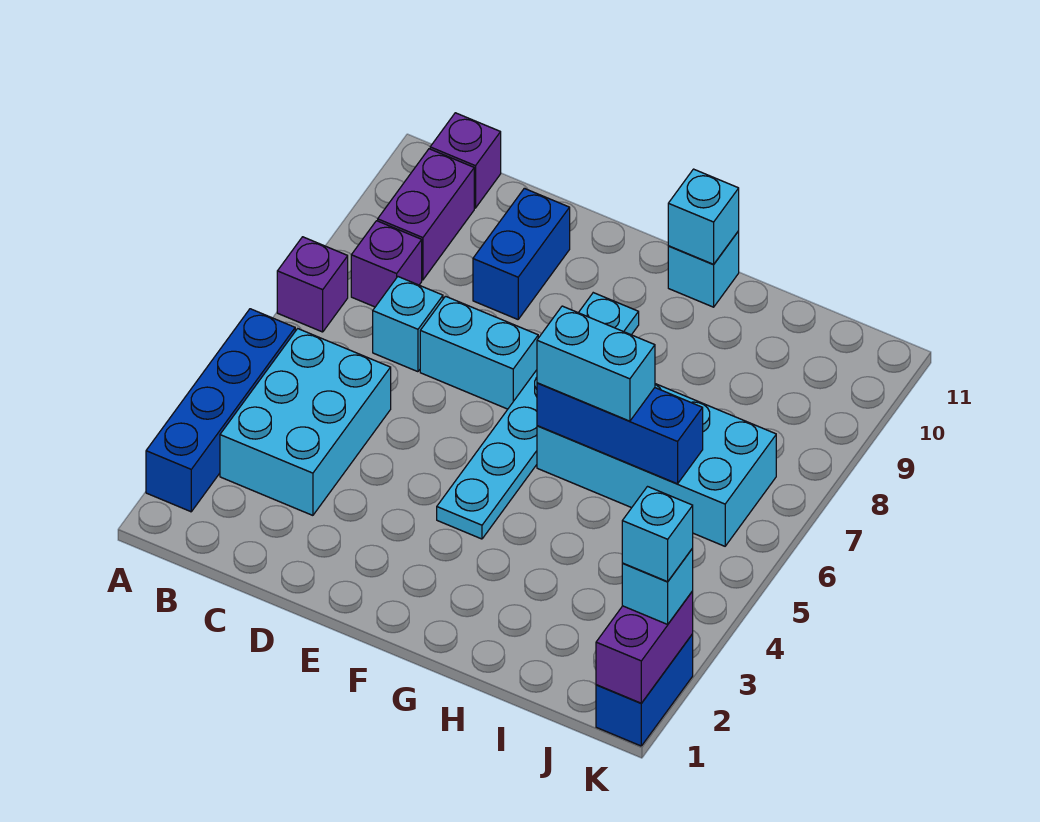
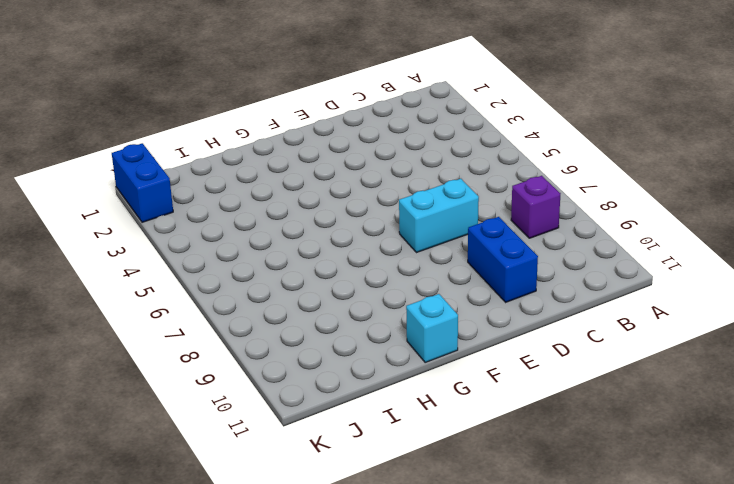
none -> blue brick A2:A5 level 1
none -> purple brick A7 level 1
none -> cyan brick B3:C5 level 1

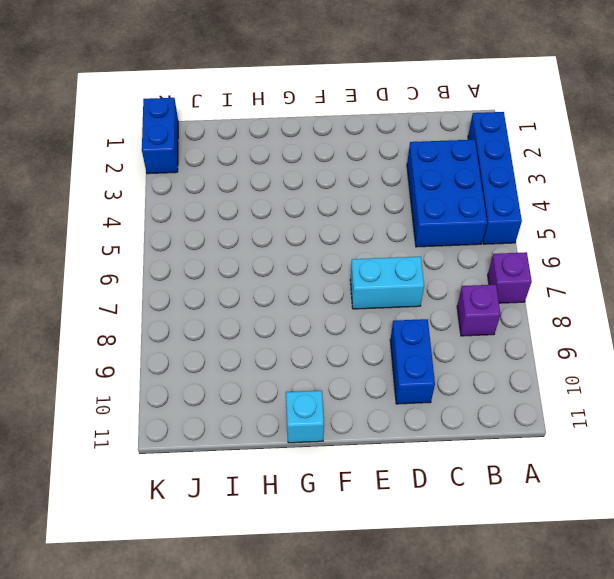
blue brick B3:C5 level 1 -> cyan brick B3:C5 level 1
none -> purple brick B9:B10 level 1
none -> purple brick B11 level 1
none -> cyan brick C7 level 1

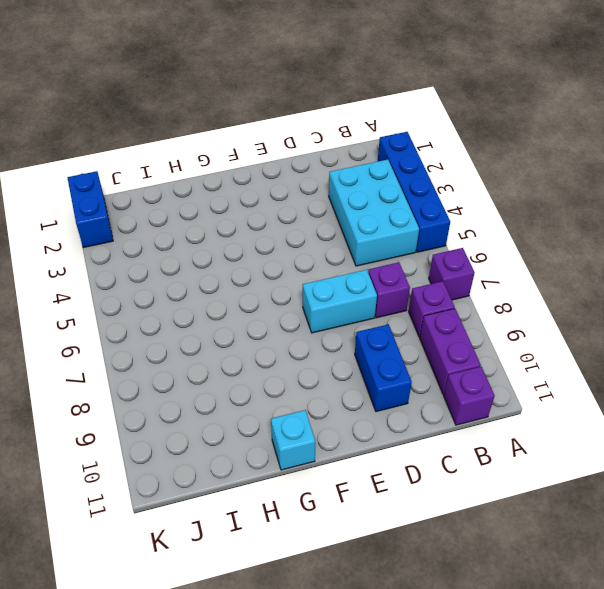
purple brick C7 level 1 -> cyan brick C7 level 1
none -> cyan plate F4:F9 level 1
none -> cyan brick G6:J7 level 1
none -> blue brick G6:I6 level 2

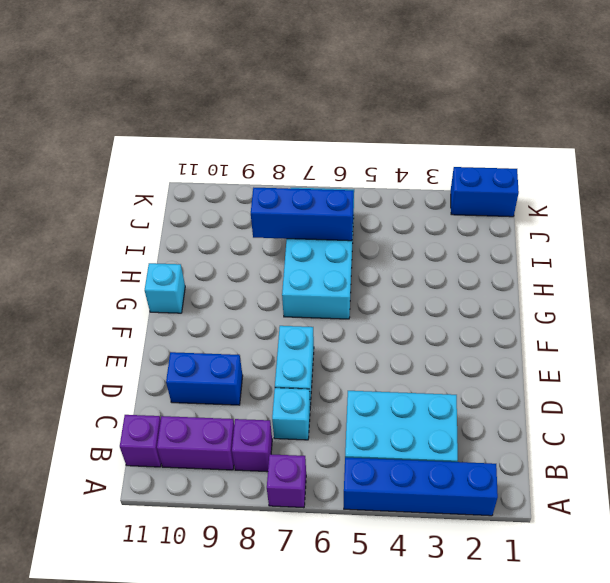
blue brick I6:I8 level 2 -> blue brick G6:I6 level 2
none -> cyan plate F4:F9 level 1
none -> cyan brick G11 level 2
none -> purple brick K1:K2 level 2

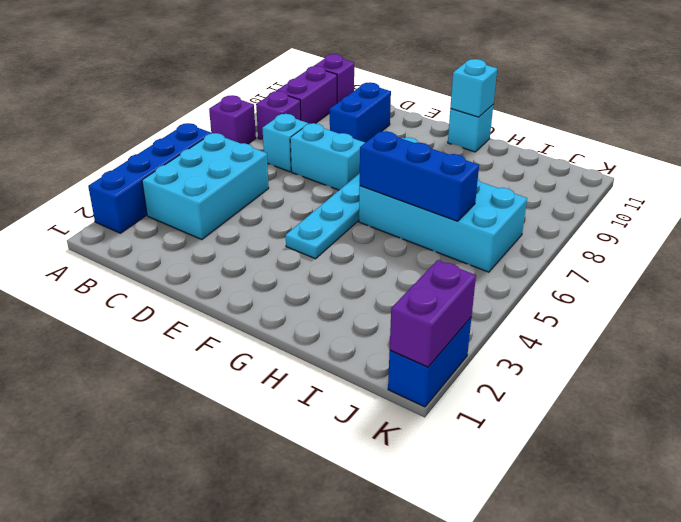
none -> cyan brick G6:H6 level 3
none -> cyan brick K2 level 3
none -> cyan brick K2 level 4

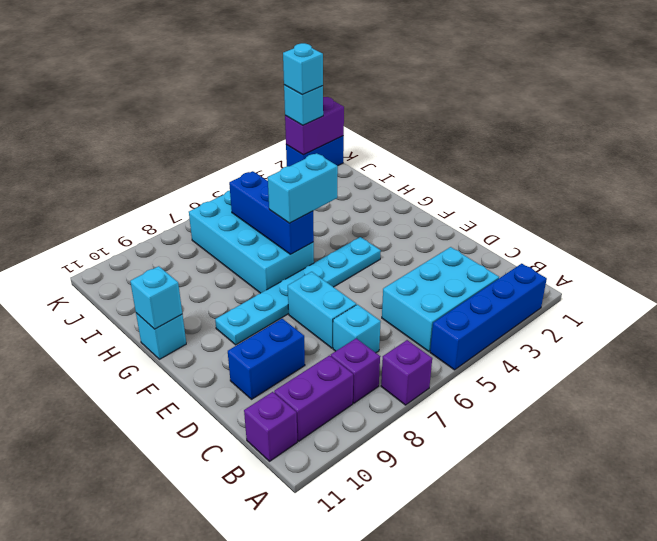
cyan brick G5:G6 level 3 -> cyan brick G6:H6 level 3

